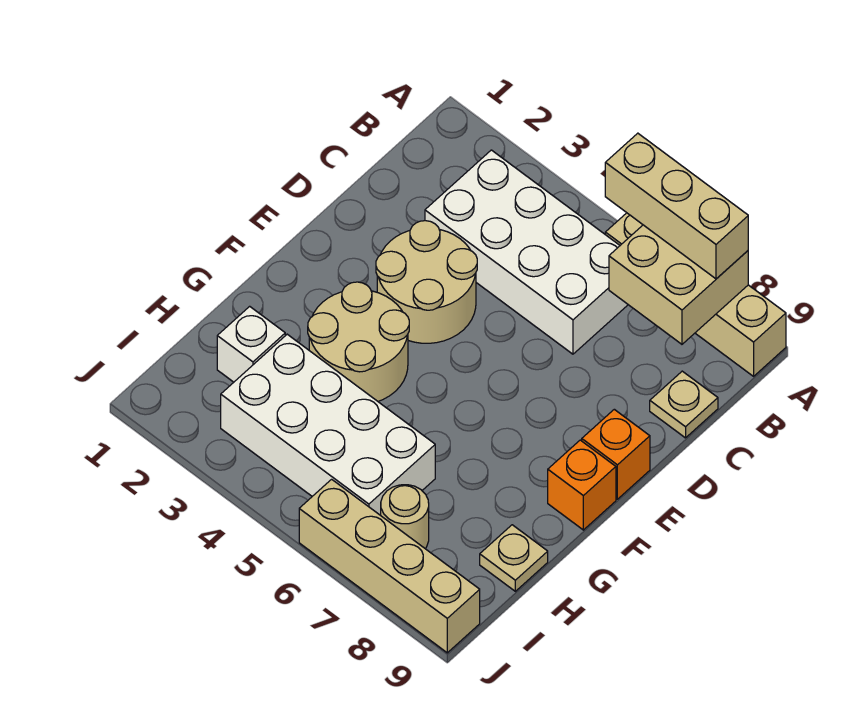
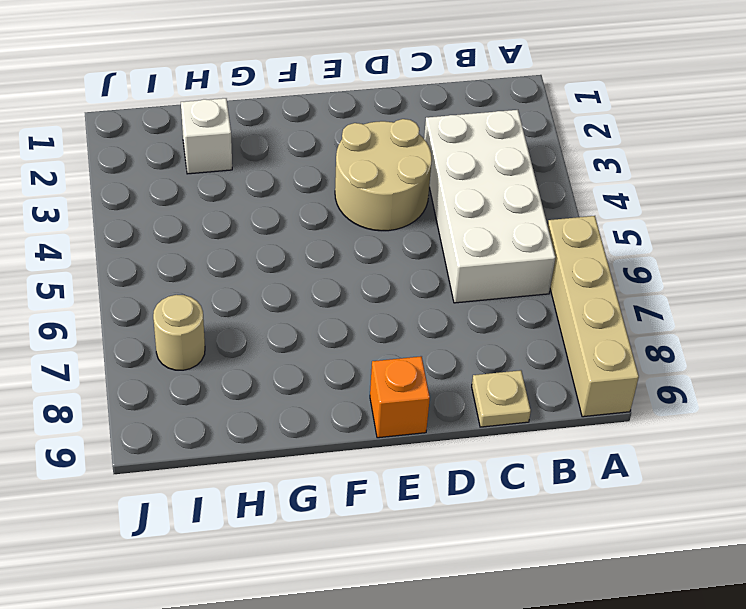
none -> tan round brick F3:G4 level 1
none -> orange brick F9 level 1
none -> white brick H3:I6 level 1

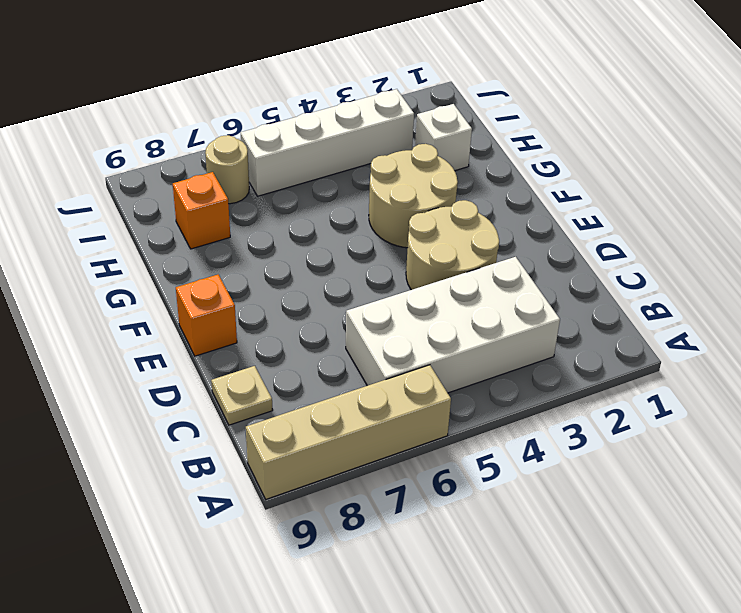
orange brick H8 level 1 -> orange brick F9 level 1
white brick I3:I6 level 1 -> white brick H3:I6 level 1
none -> tan plate H9 level 1
none -> tan brick J6:J9 level 1
none -> tan brick A7:B8 level 2

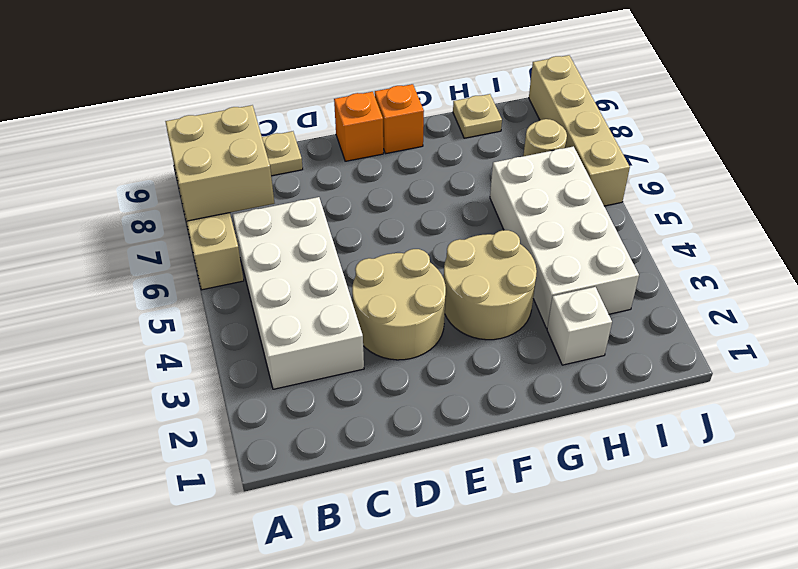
none -> tan brick A6:A8 level 3

